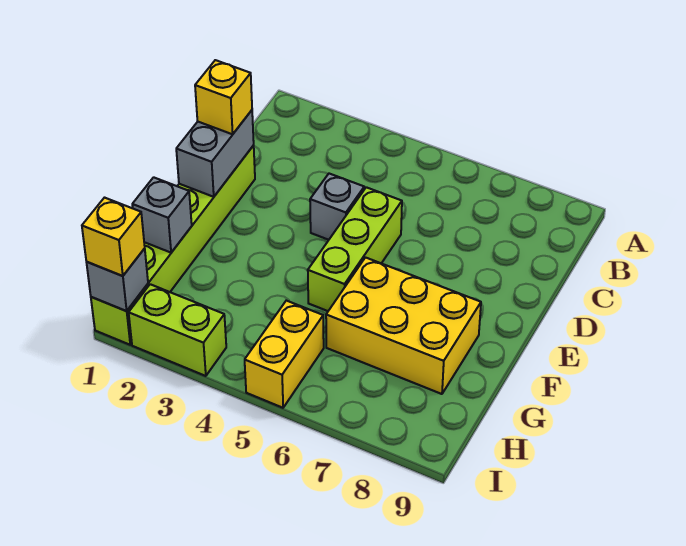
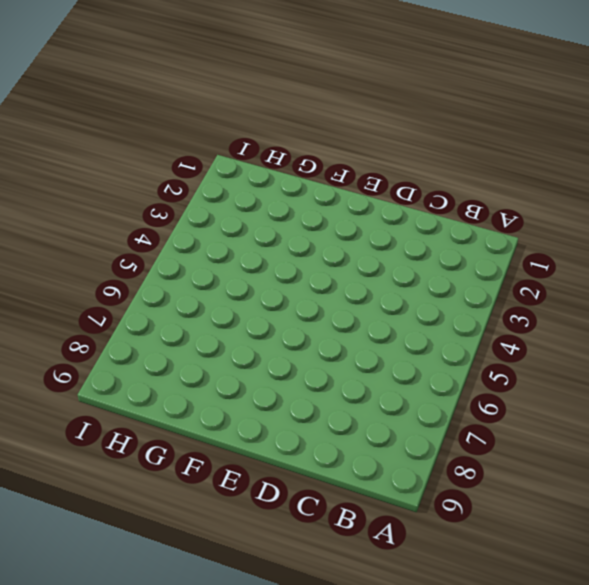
none -> lime brick D1:I1 level 1
none -> grey brick D4 level 1

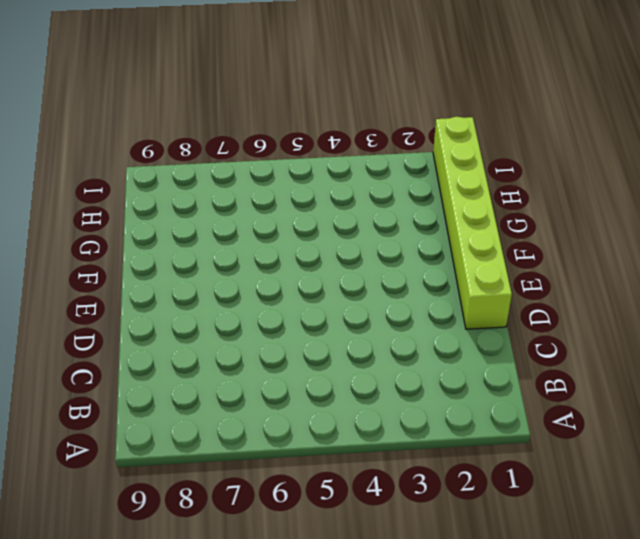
none -> grey brick D4 level 1
none -> lime brick D5:F5 level 1

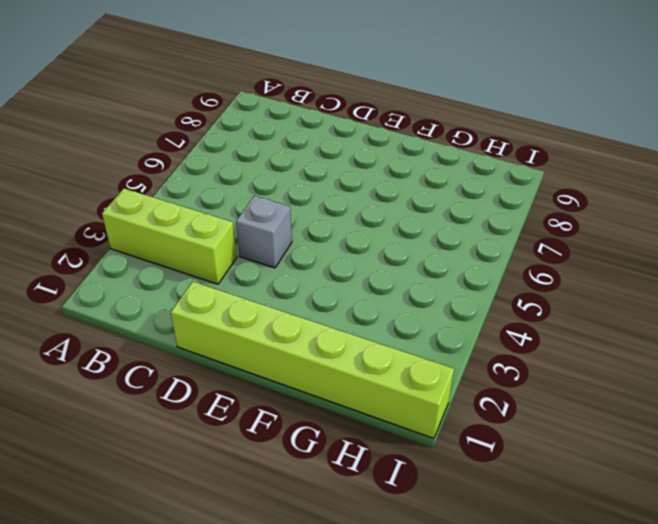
lime brick A3:C3 level 1 -> lime brick D5:F5 level 1
none -> yellow brick F6:G8 level 1
none -> yellow brick H5:I5 level 1

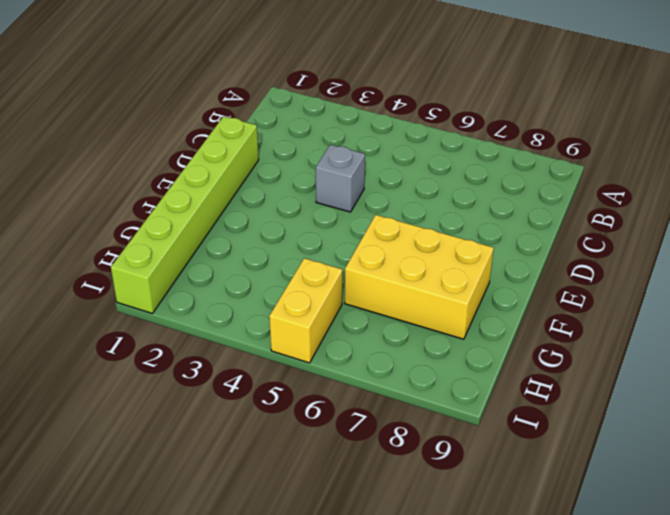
none -> lime brick D5:F5 level 1
none -> lime brick I2:I3 level 1

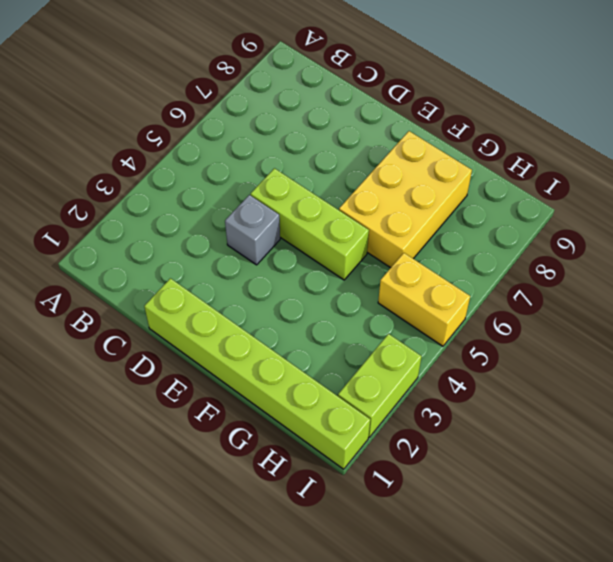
none -> grey brick D1:E1 level 2
none -> grey brick G1 level 2

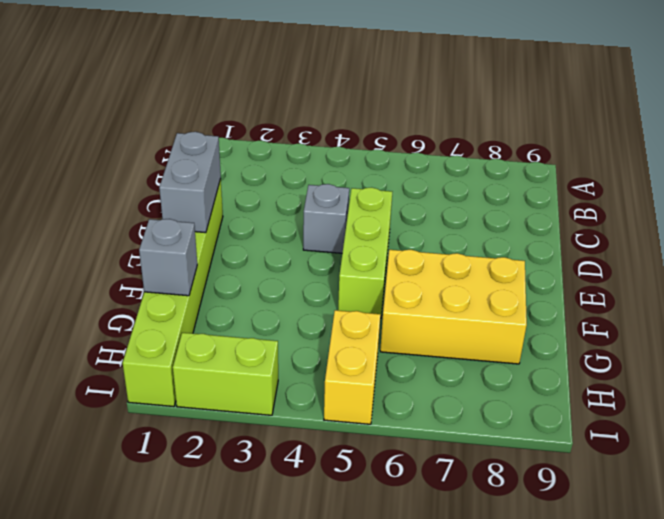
none -> grey brick I1 level 2
none -> yellow brick D1 level 3

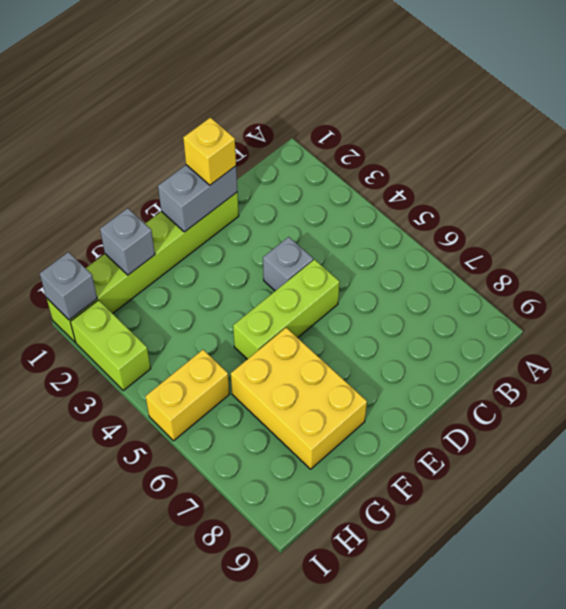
none -> yellow brick I1 level 3

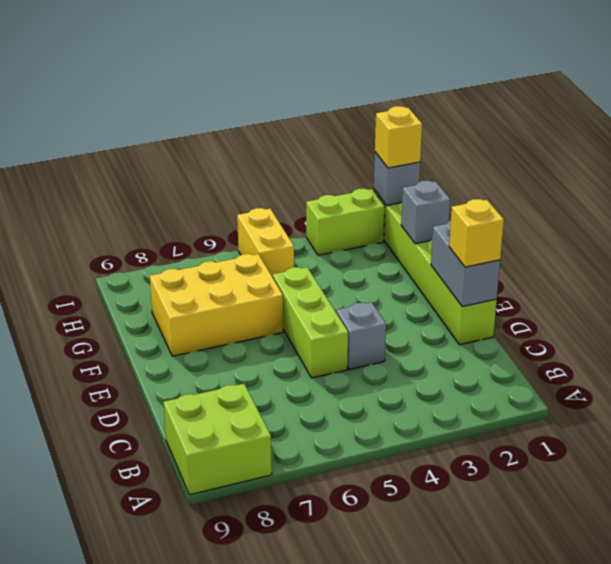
lime brick A8:B9 level 1 -> none

